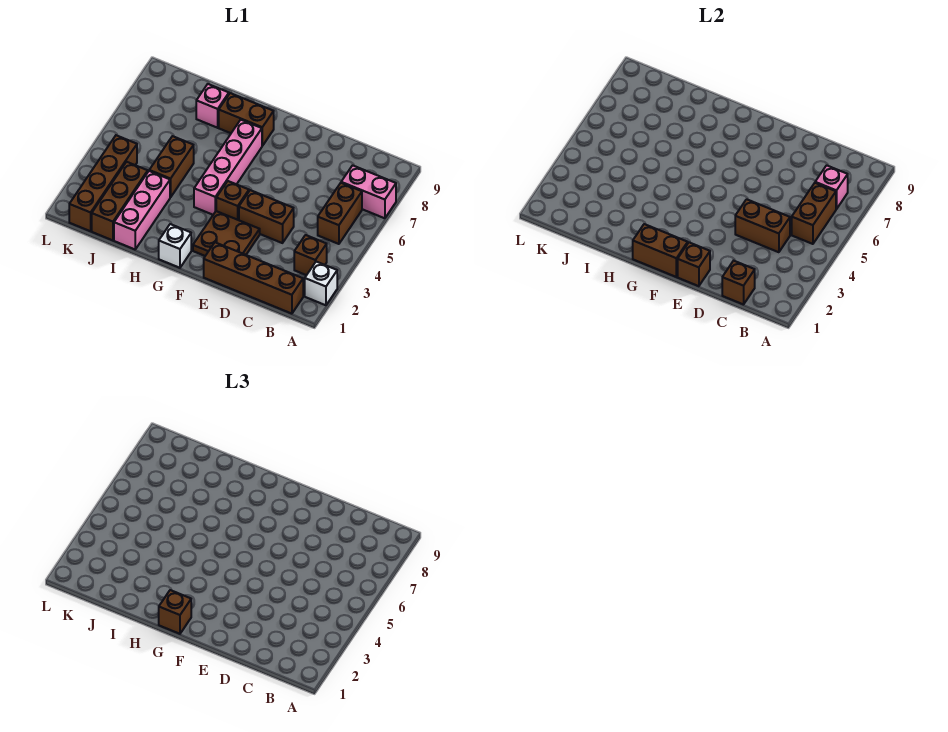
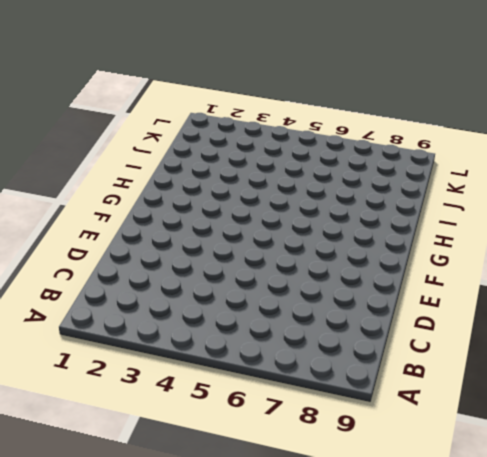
none -> white brick A2 level 1
none -> pink brick A7:B7 level 1
none -> brown brick B1:E1 level 1

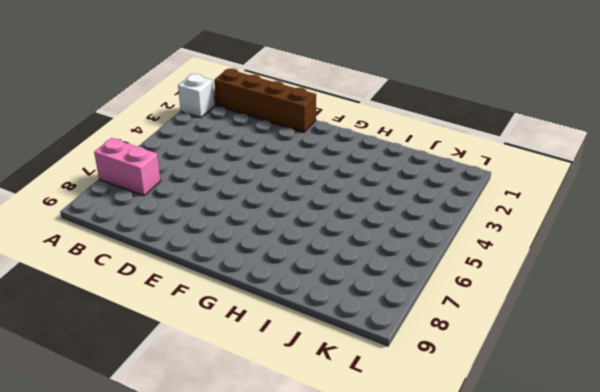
none -> brown brick B3 level 1
none -> brown brick B5:B6 level 1
none -> brown brick D4:E4 level 1

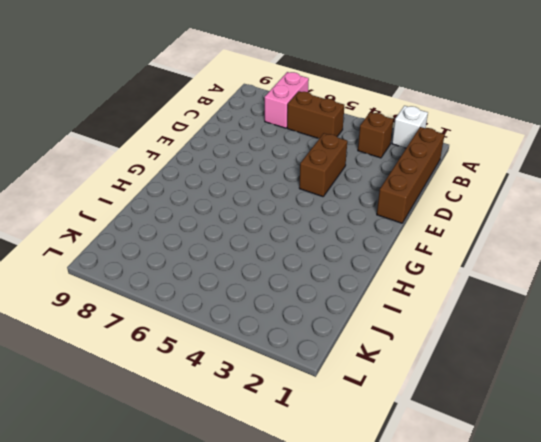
none -> brown plate E2:F3 level 1
none -> brown brick F4 level 1
none -> white brick G1 level 1

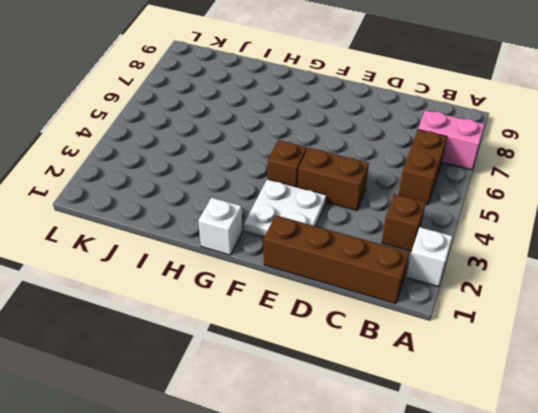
white plate E2:F3 level 1 -> brown plate E2:F3 level 1
none -> pink brick G4:G7 level 1
none -> brown brick G8:H8 level 1
none -> pink brick I1:I3 level 1

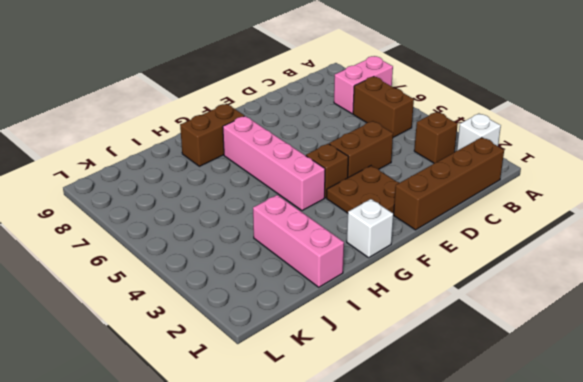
none -> brown brick I4:I5 level 1
none -> pink brick I8 level 1
none -> brown brick J1:J3 level 1

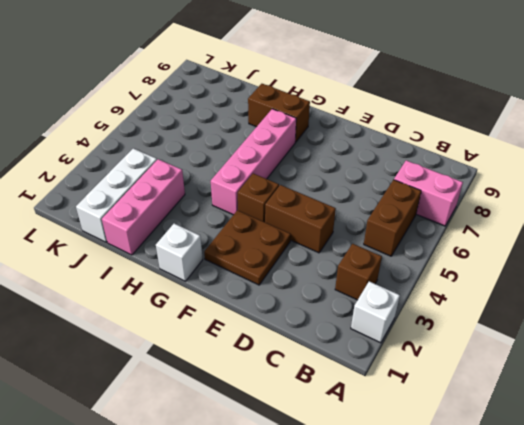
white brick J1:J3 level 1 -> brown brick J1:J3 level 1
none -> brown brick B1:E1 level 1
none -> brown brick I4:I5 level 1
none -> pink brick I8 level 1

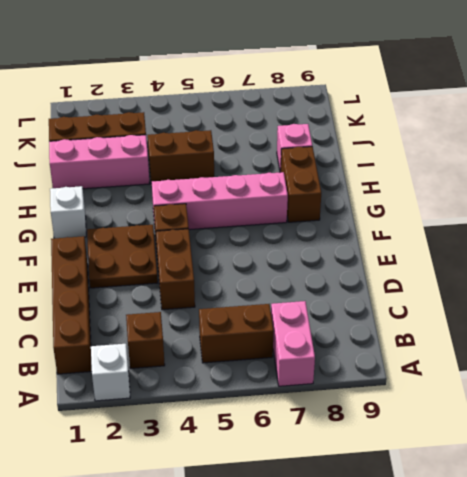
none -> brown brick K1:K4 level 1
none -> brown brick B5:B6 level 2
none -> pink brick B7 level 2

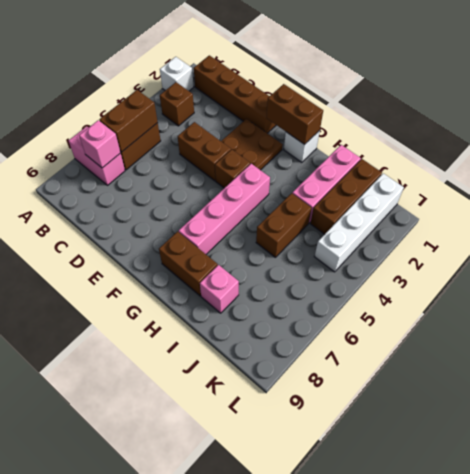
white brick K1:K4 level 1 -> brown brick K1:K4 level 1
none -> brown brick C1 level 2
none -> brown brick C4:D4 level 2
none -> brown brick E1 level 2

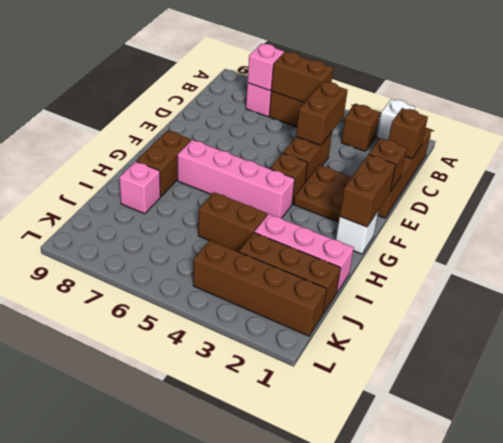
none -> brown brick G1 level 3

